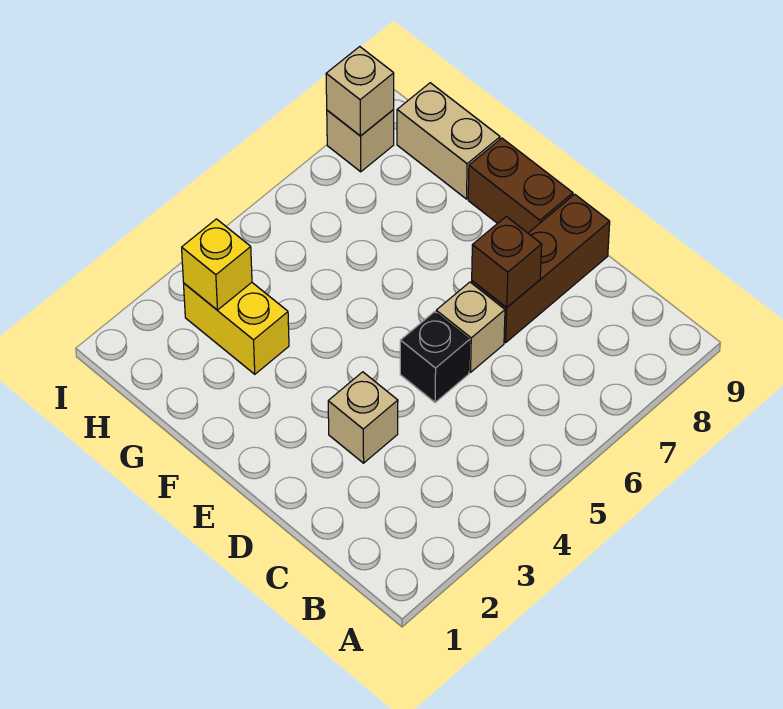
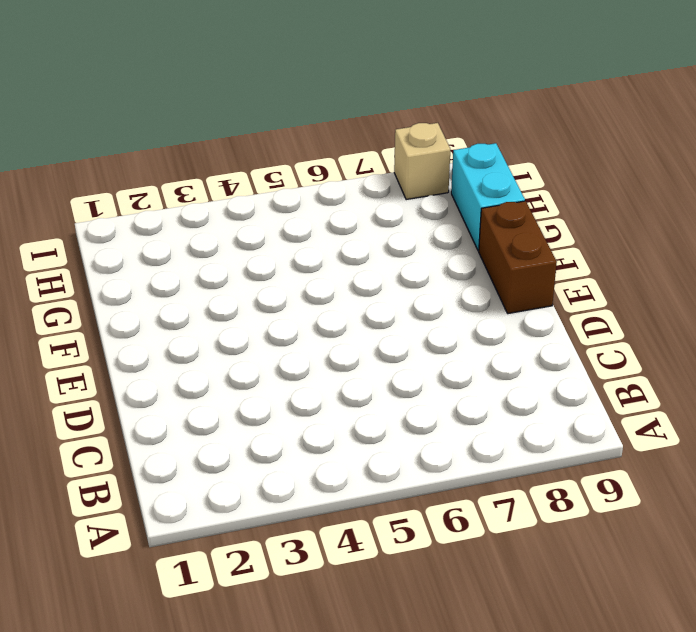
cyan brick G9:H9 level 1 -> tan brick G9:H9 level 1
none -> tan brick D3 level 1
none -> black brick D5 level 1

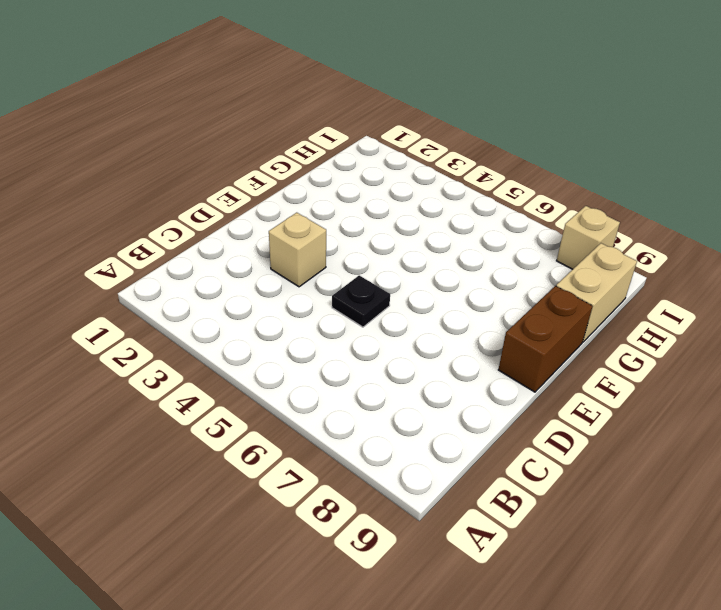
black plate D5 level 1 -> black brick D5 level 1
none -> tan brick D6 level 1
none -> brown brick D7:D9 level 1

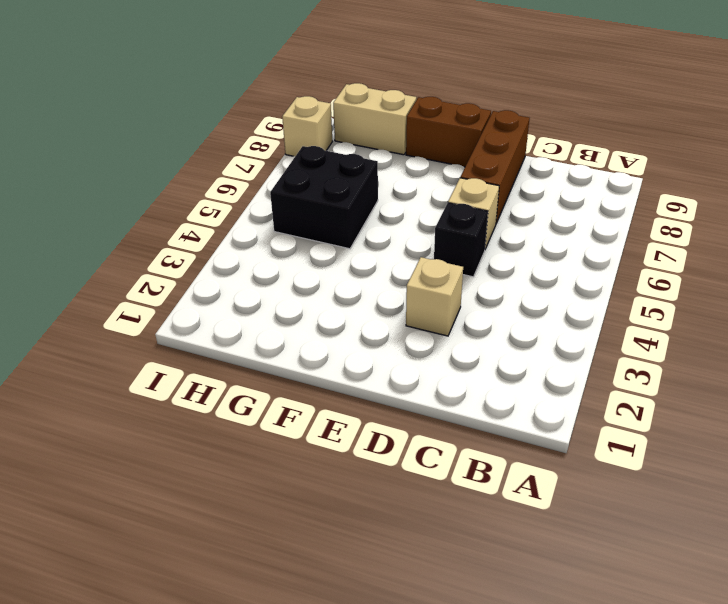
black brick G5:H6 level 1 -> none
none -> yellow brick G3:H3 level 1
none -> brown brick D7 level 2

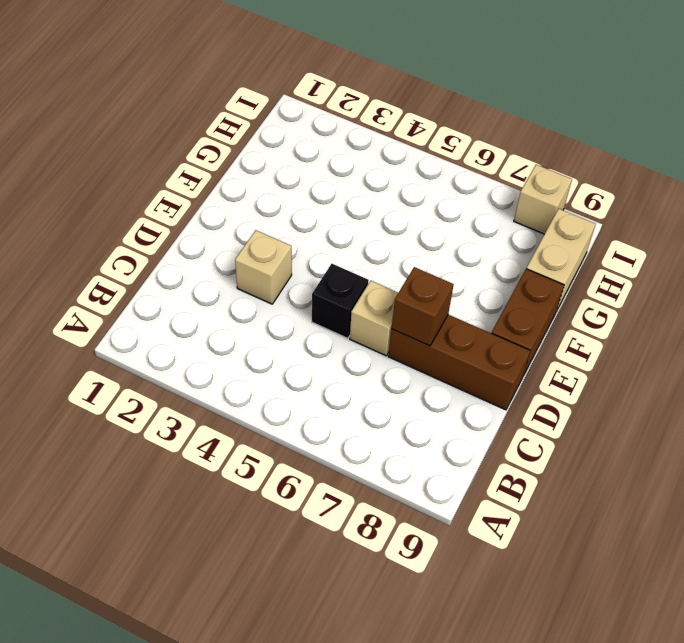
none -> yellow brick G3:H3 level 1
none -> yellow brick H3 level 2

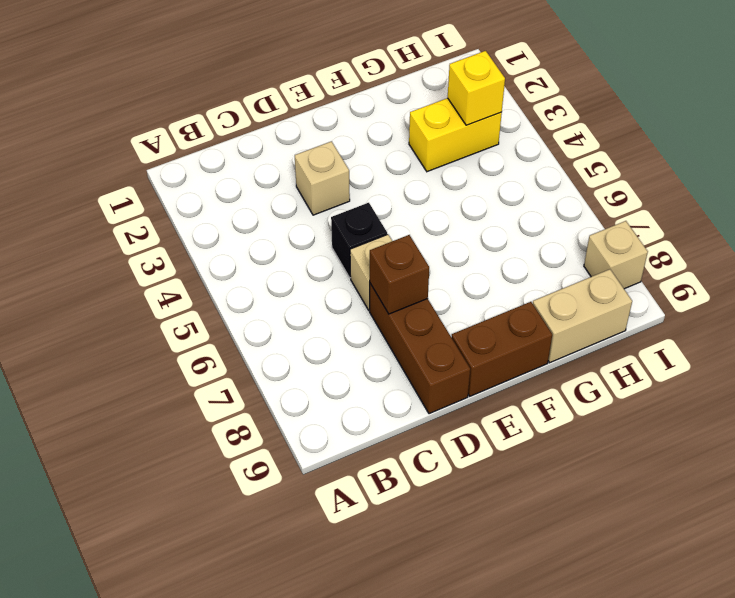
none -> tan brick I8 level 2

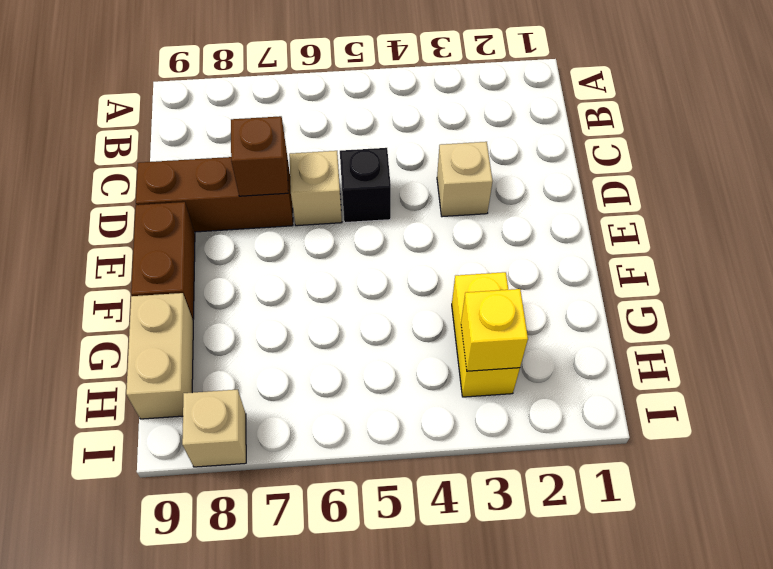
none -> tan brick I8 level 2

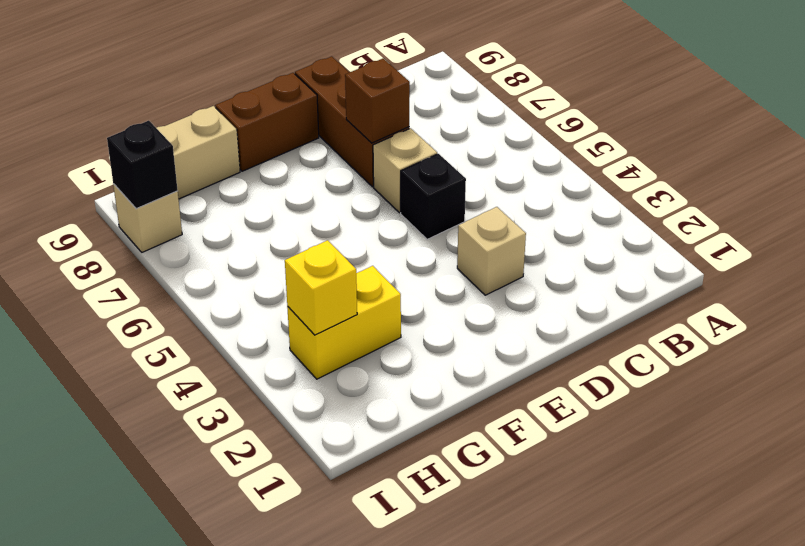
black brick I8 level 2 -> tan brick I8 level 2

